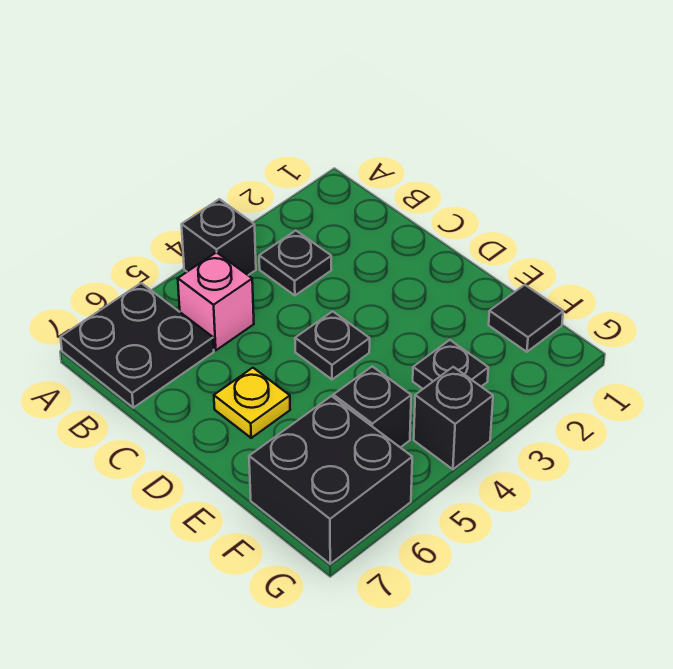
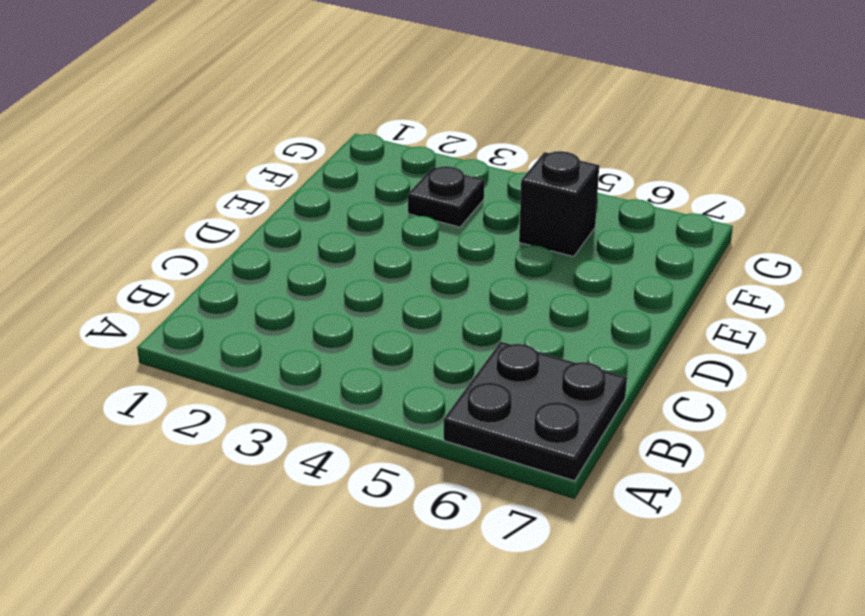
none -> black brick A4 level 1
none -> black plate B3 level 1

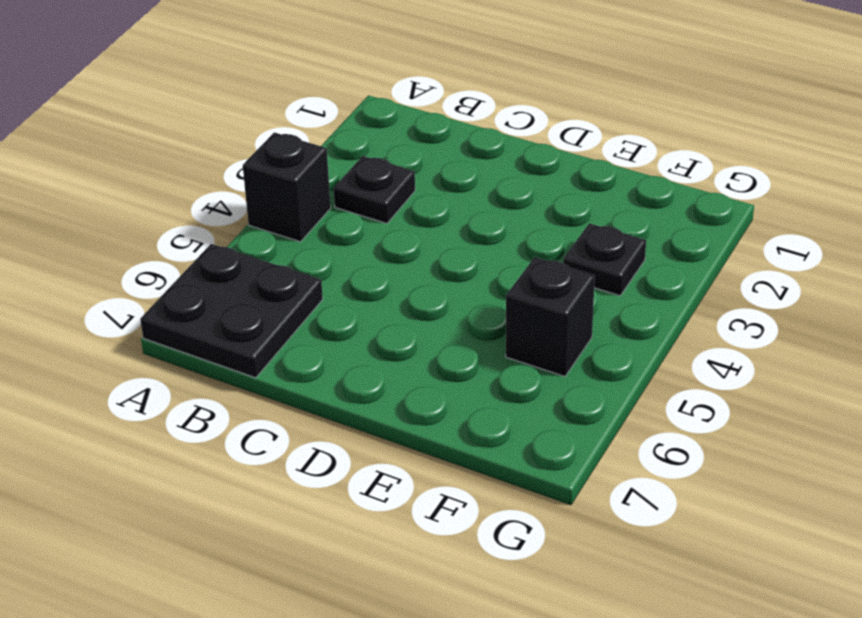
none -> pink brick B5 level 1
none -> black plate D4 level 1

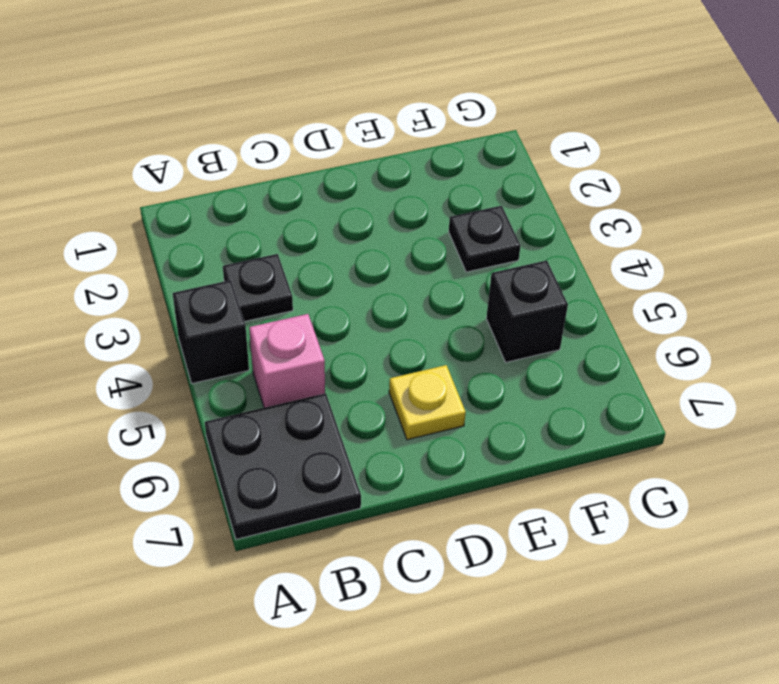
none -> black plate D4 level 1
none -> black tile F1 level 1

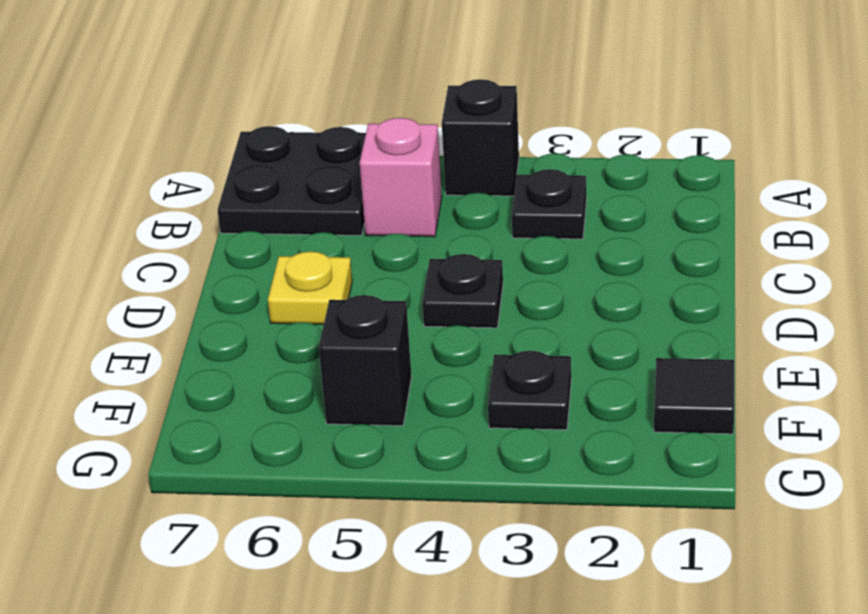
none -> black brick F6:G7 level 1
none -> black brick G4 level 1

